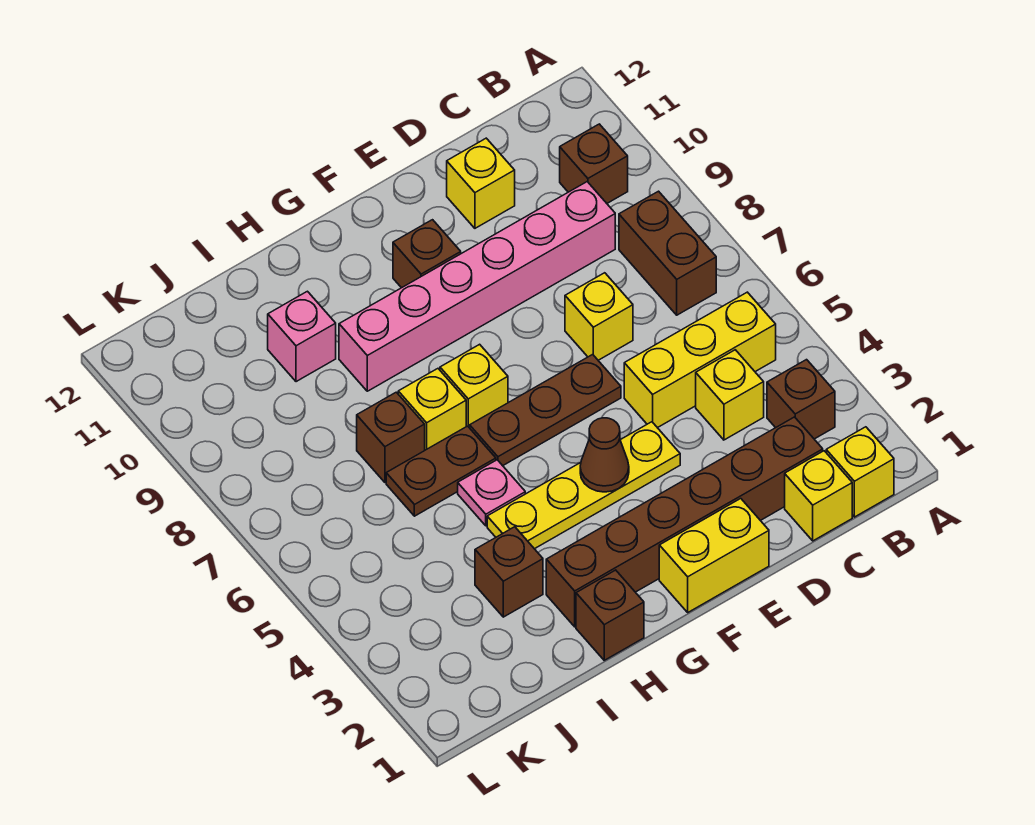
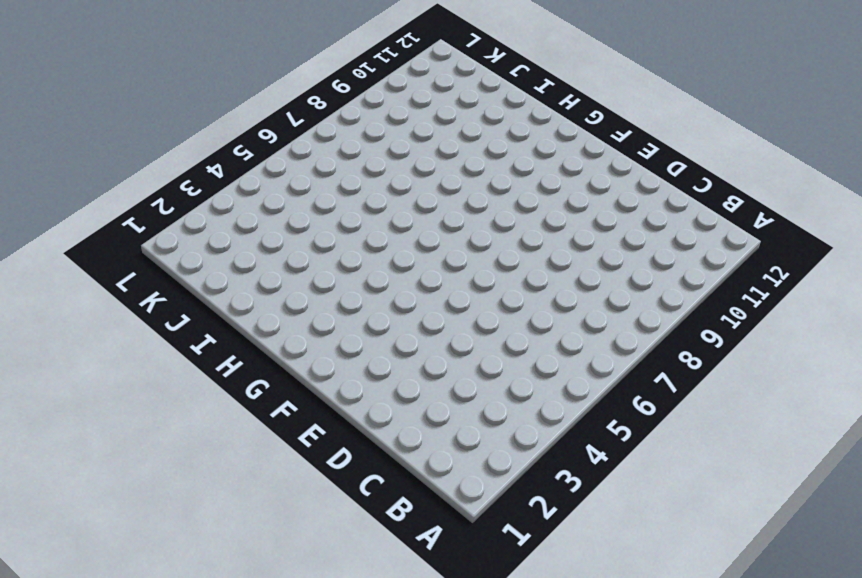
none -> yellow brick B1 level 1
none -> brown brick B3 level 1
none -> yellow brick B5:D5 level 1

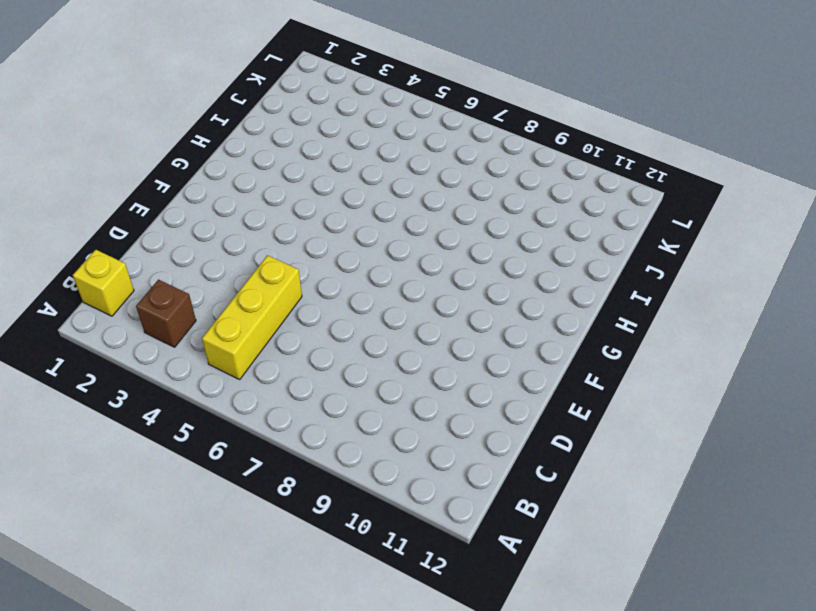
none -> brown brick B7:B8 level 1
none -> brown brick B10 level 1
none -> yellow brick C1 level 1

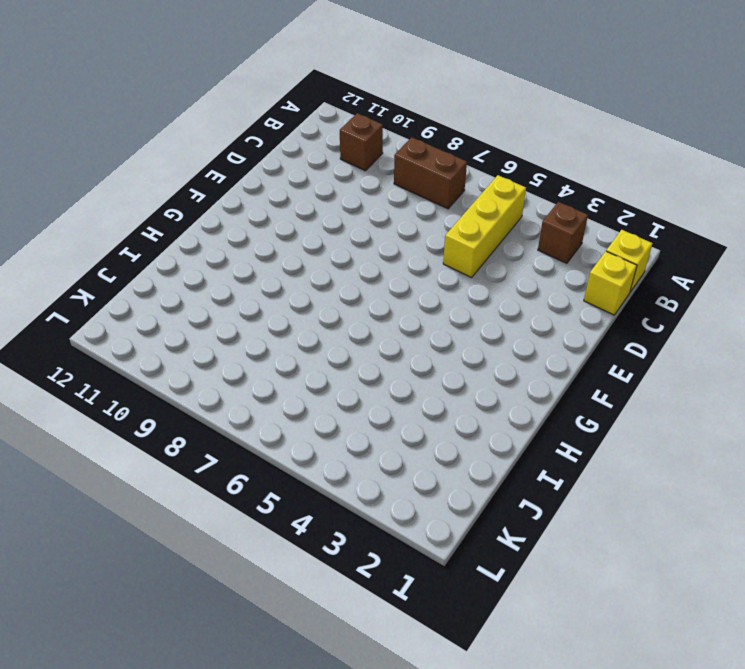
none -> brown brick C2:H2 level 1
none -> yellow brick C4 level 1
none -> pink brick C9:H9 level 1

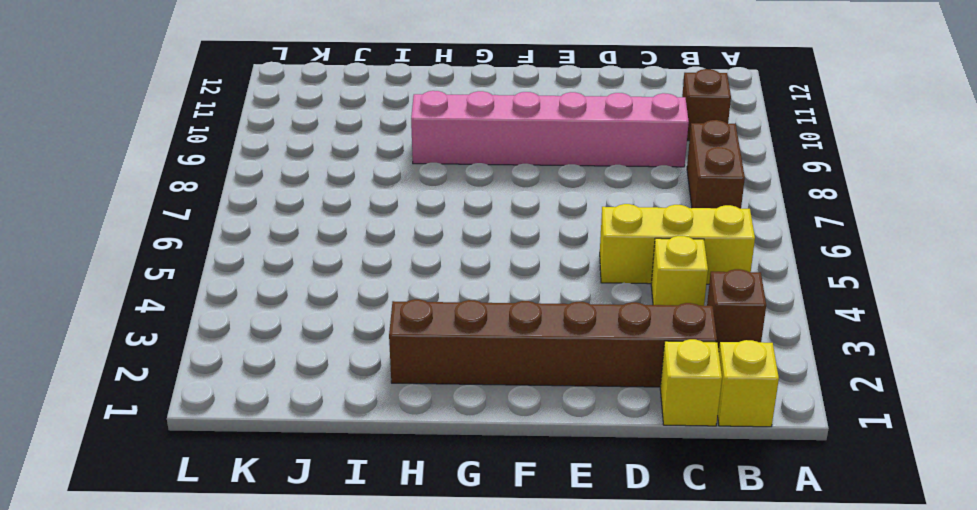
none -> yellow brick D7 level 1
none -> yellow brick D11 level 1
none -> yellow brick E1:F1 level 1

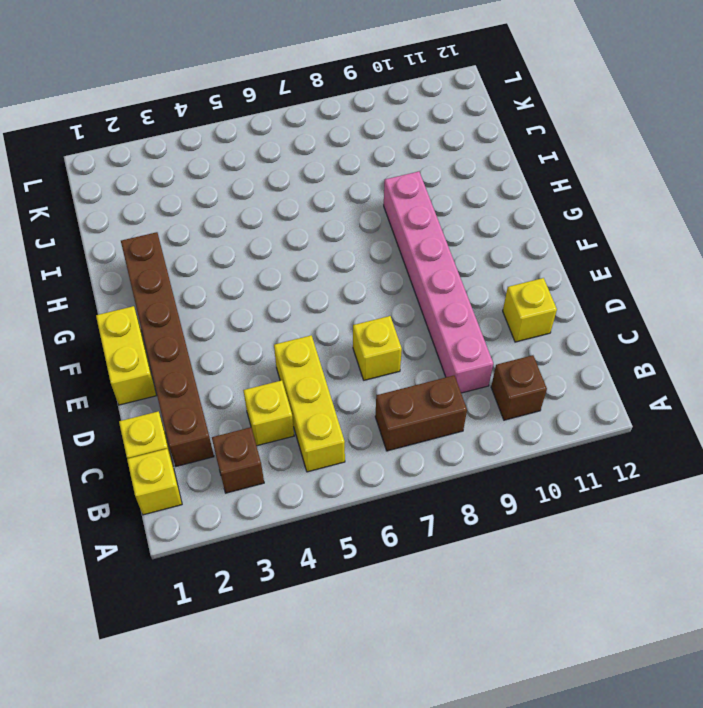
none -> yellow plate E4:H4 level 1
none -> brown plate E6:G6 level 1
none -> brown brick F10 level 1

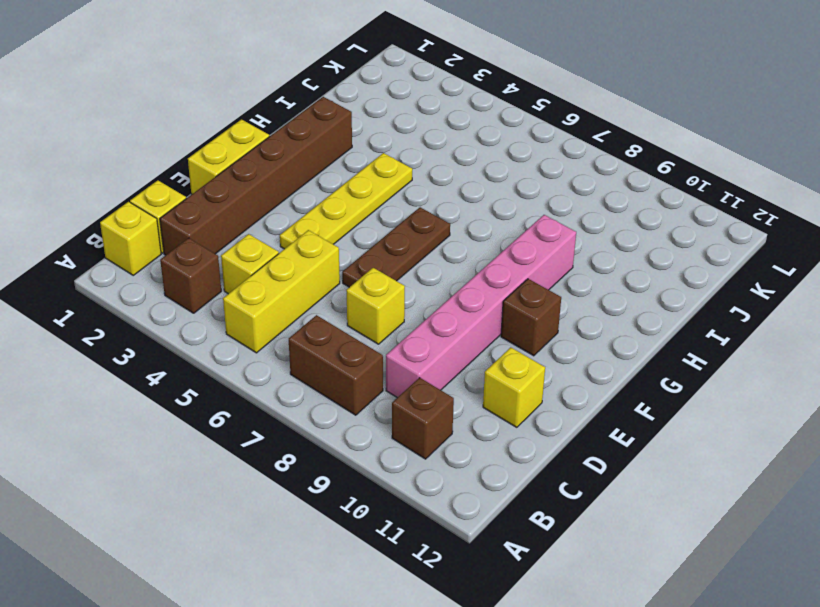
none -> yellow brick G7 level 1
none -> brown brick H1 level 1
none -> pink plate H5 level 1

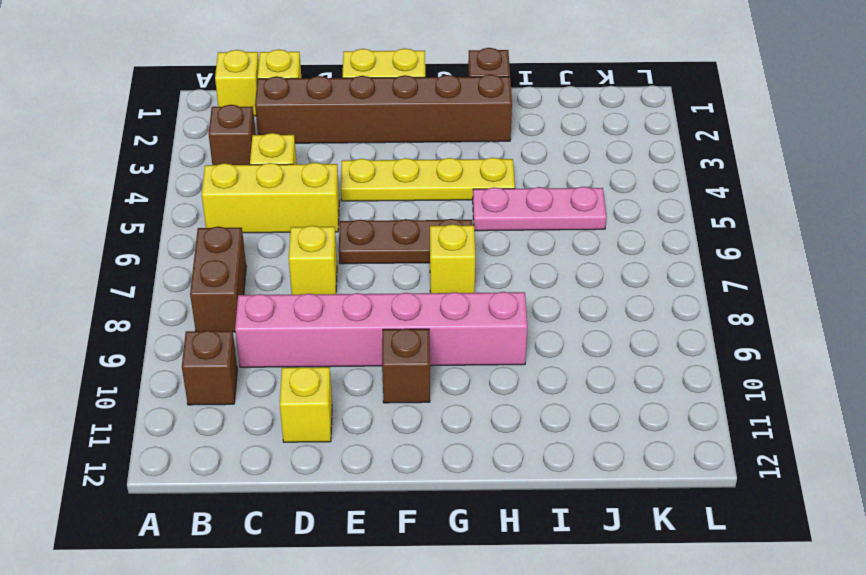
pink plate H5:J5 level 1 -> pink plate H5 level 1
none -> brown plate H6:I6 level 1
none -> yellow brick H7 level 1
none -> brown brick I3 level 1

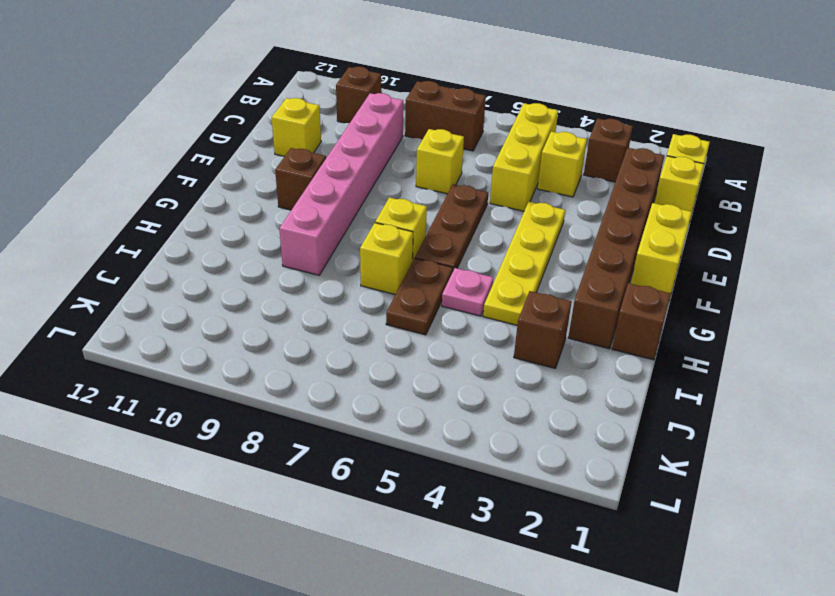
none -> brown brick I7 level 1
none -> pink brick I10 level 1
none -> brown cone F4 level 2

